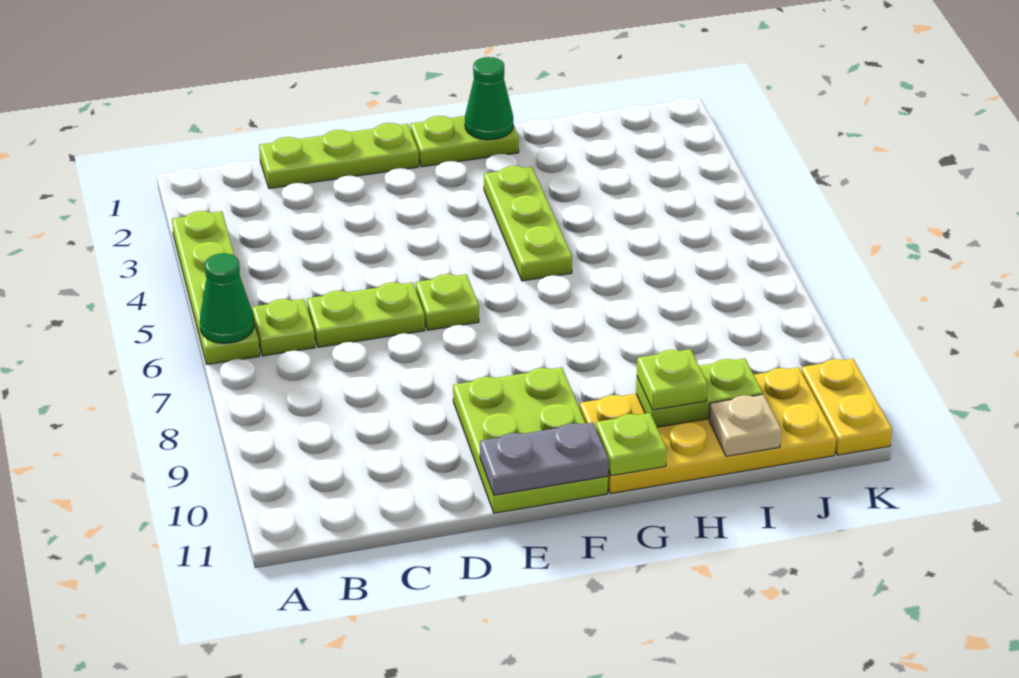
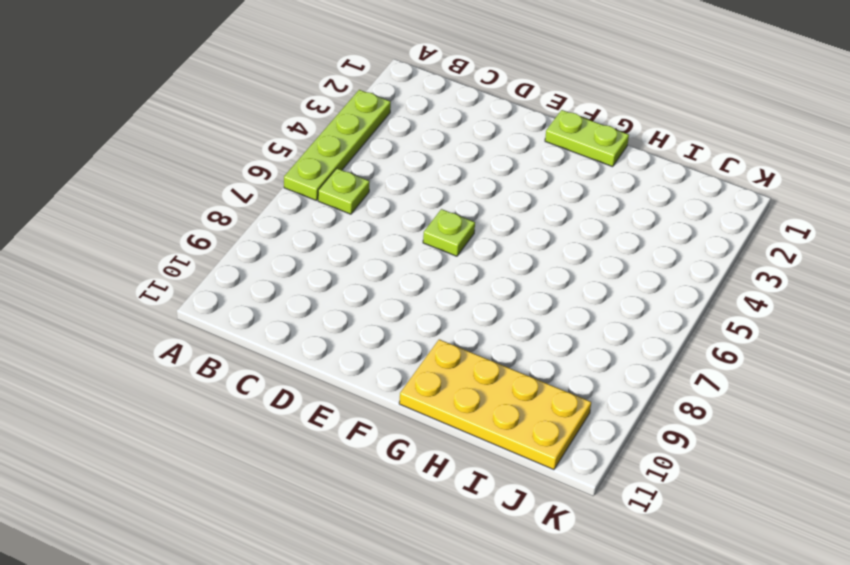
none -> lime plate C1:E1 level 1
none -> lime plate C6:D6 level 1
none -> lime plate E9:F11 level 1

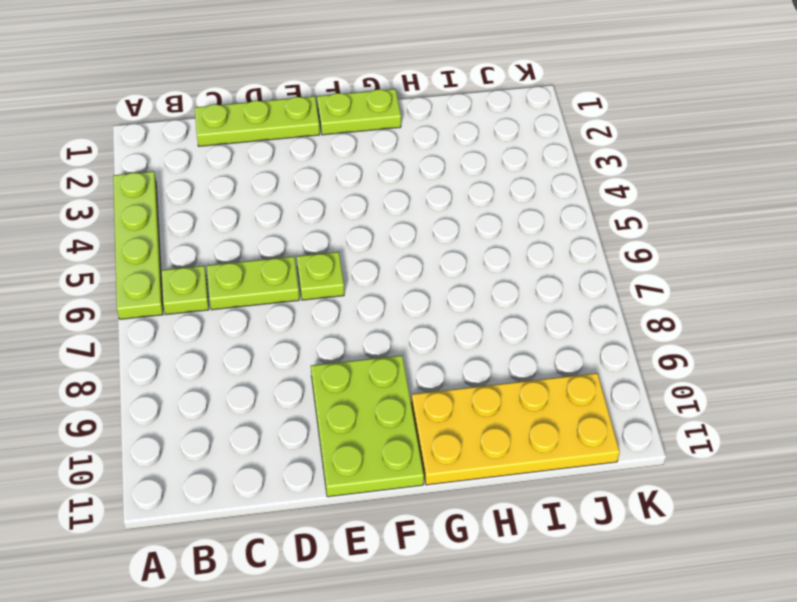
none -> lime plate G3:G5 level 1
none -> yellow plate K10:K11 level 1
none -> green cone A6 level 2

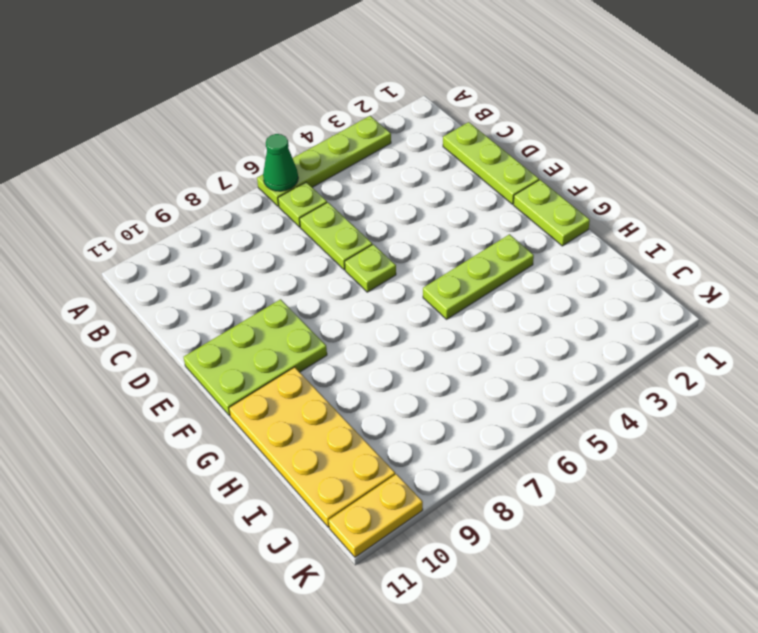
none -> grey plate E11:F11 level 2
none -> green cone G1 level 2
none -> lime plate G11 level 2

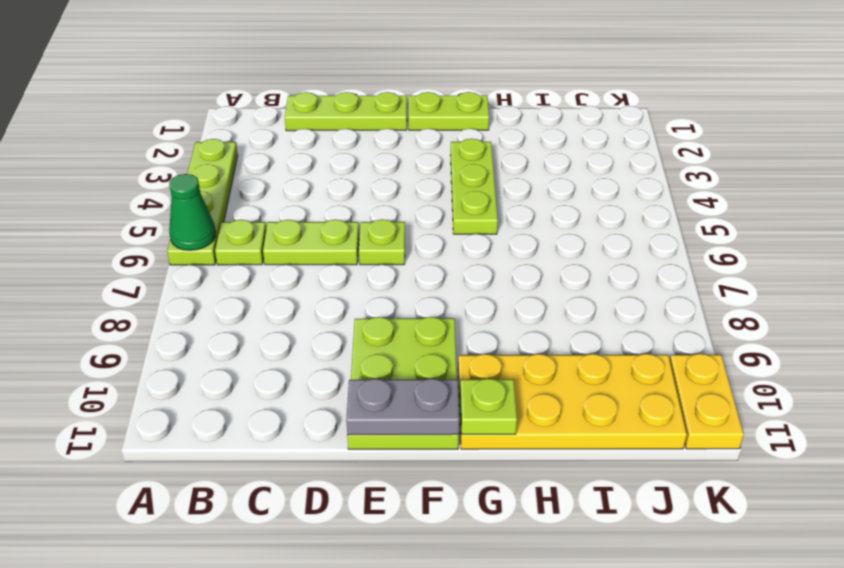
none -> green cone G1 level 2
none -> lime plate H10:I10 level 2
none -> tan plate I11 level 2

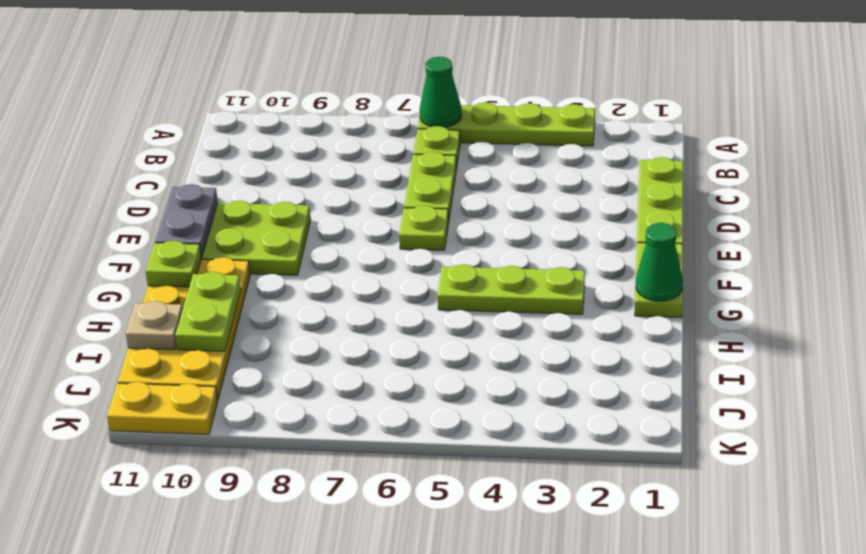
none -> lime plate H10 level 3

